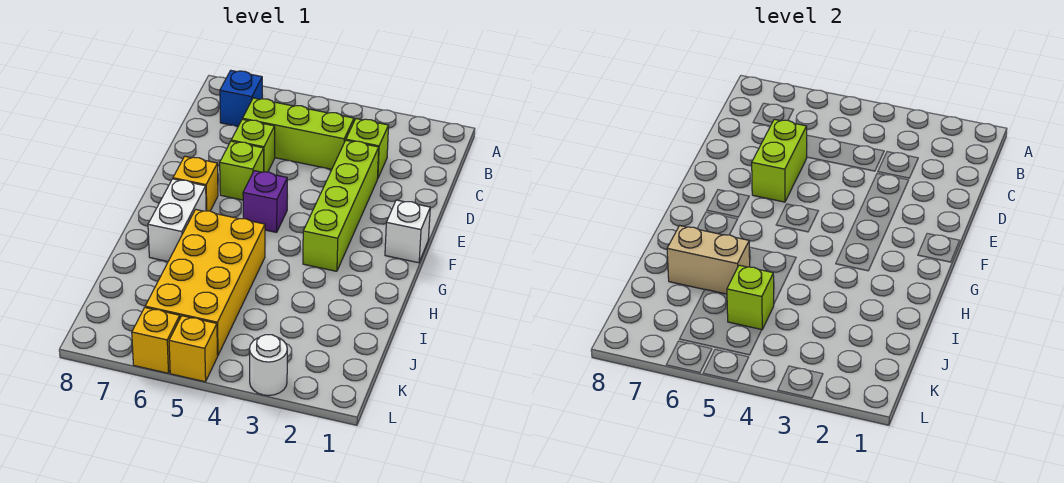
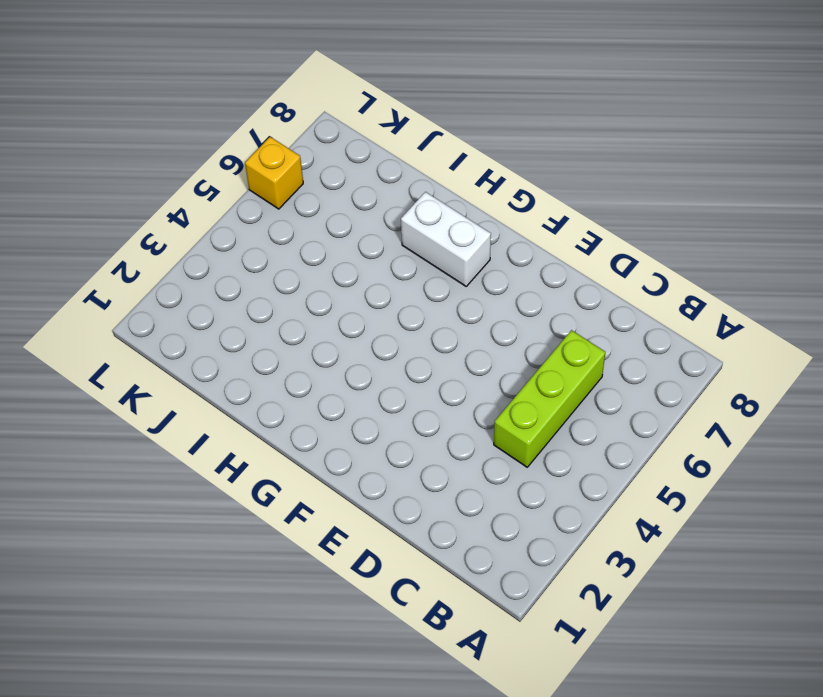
none -> blue brick B7 level 1
none -> lime brick C3 level 1
none -> lime brick D3:G3 level 1

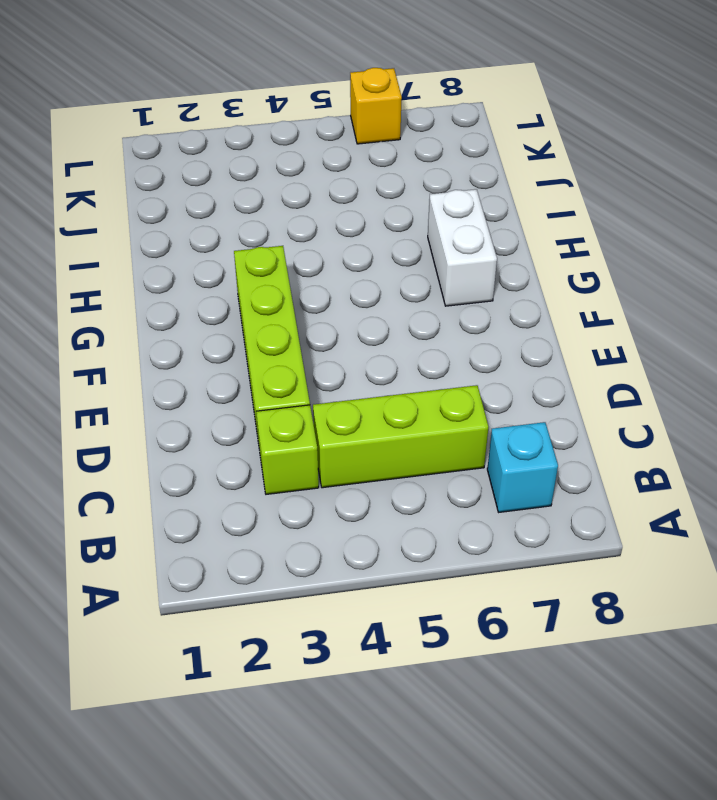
cyan brick B7 level 1 -> blue brick B7 level 1
none -> lime brick D6 level 1
none -> lime brick E6 level 1
none -> white brick F1 level 1

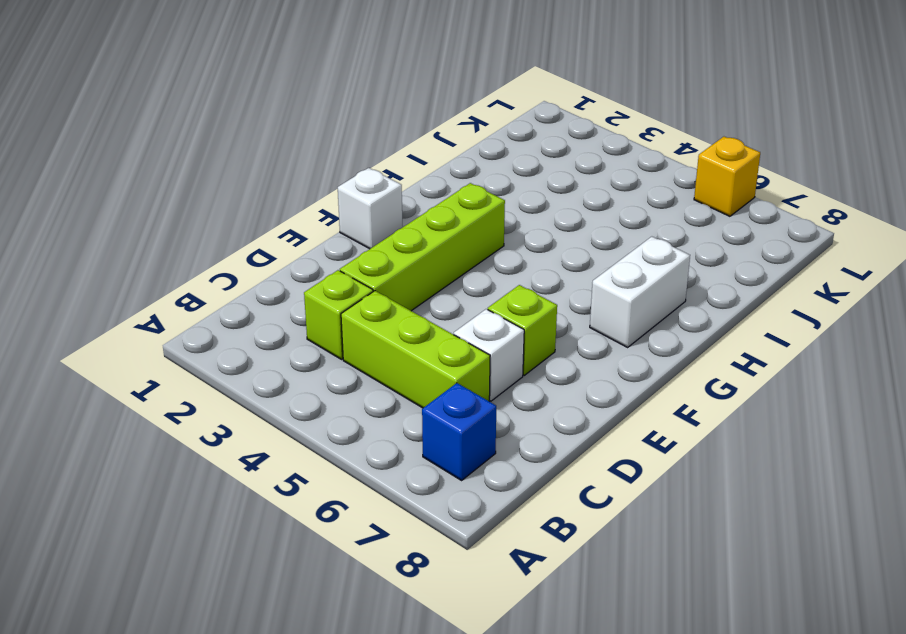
white brick D6 level 1 -> lime brick D6 level 1
none -> purple brick F5 level 1
none -> yellow brick F7 level 1
none -> yellow brick H5:K6 level 1

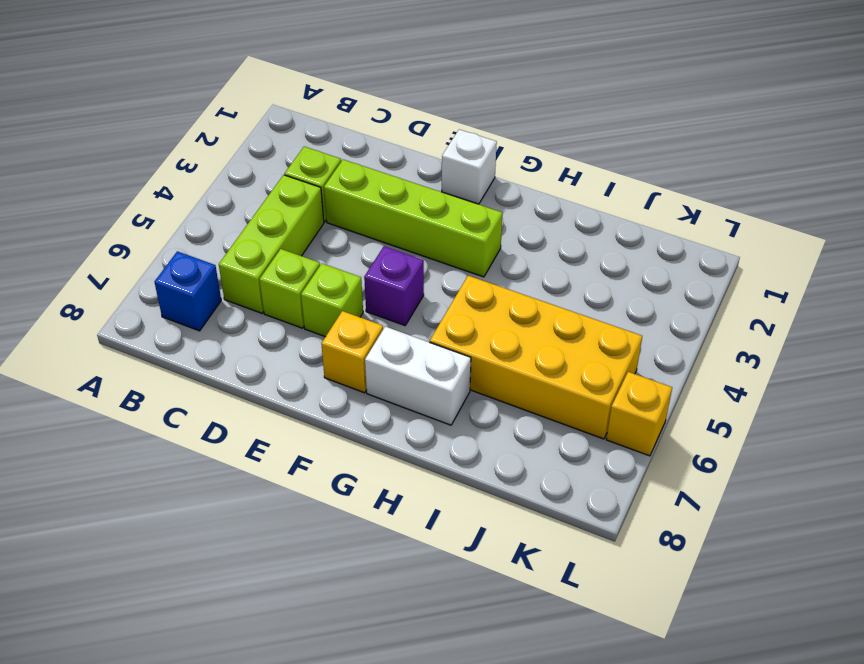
none -> white round brick L3 level 1
none -> yellow brick L5 level 1
none -> lime brick D6:E6 level 2

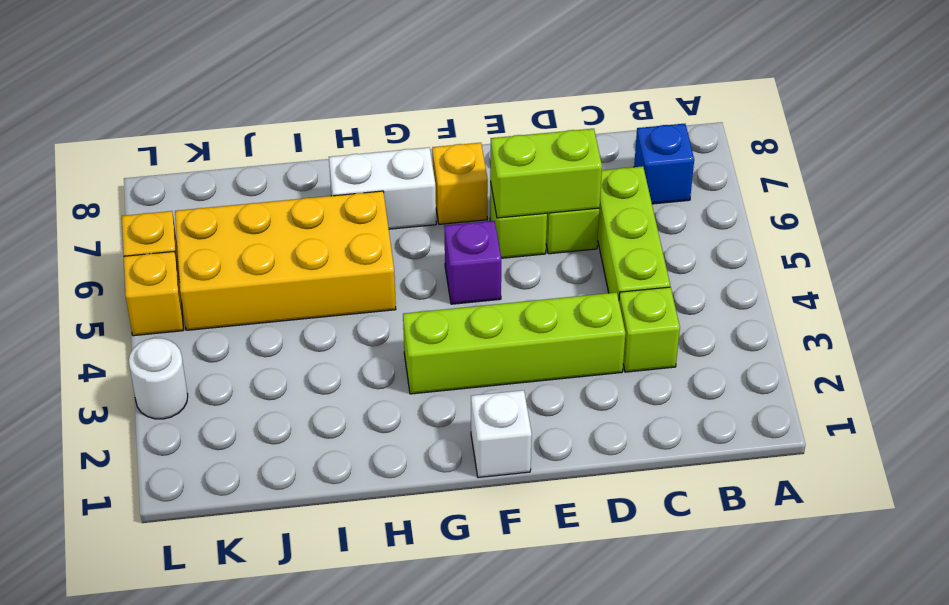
none -> tan brick I6:I7 level 2
none -> lime brick J5 level 2

